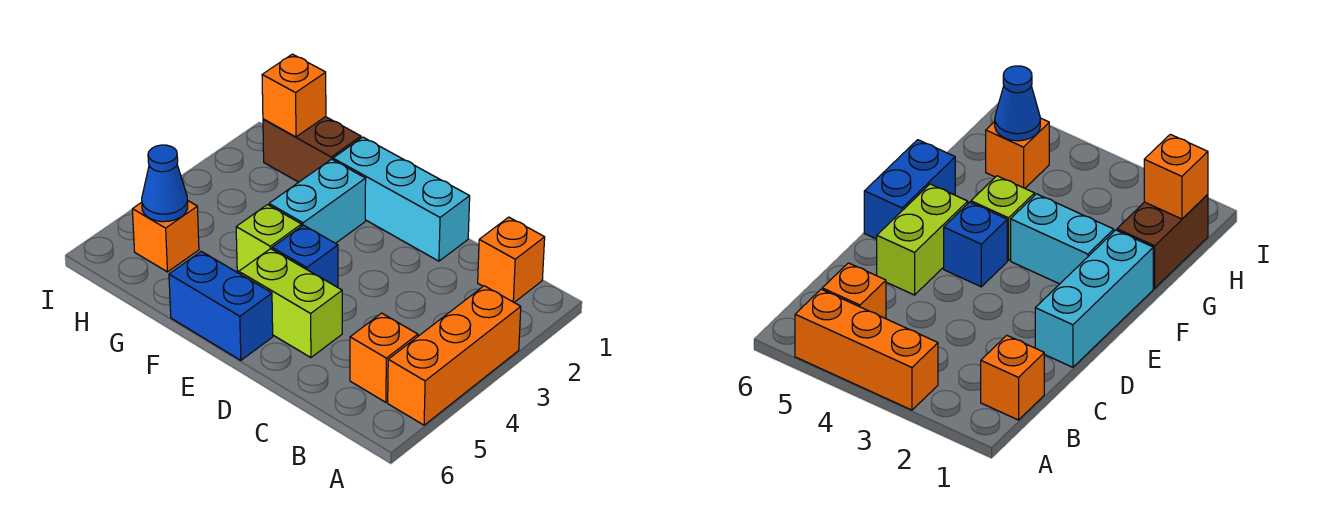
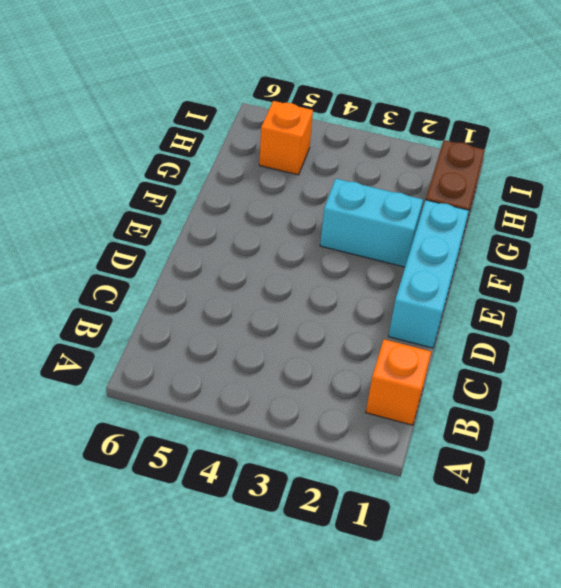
none -> orange brick A3:A5 level 1
none -> orange brick B5 level 1
none -> lime brick D5:E5 level 1

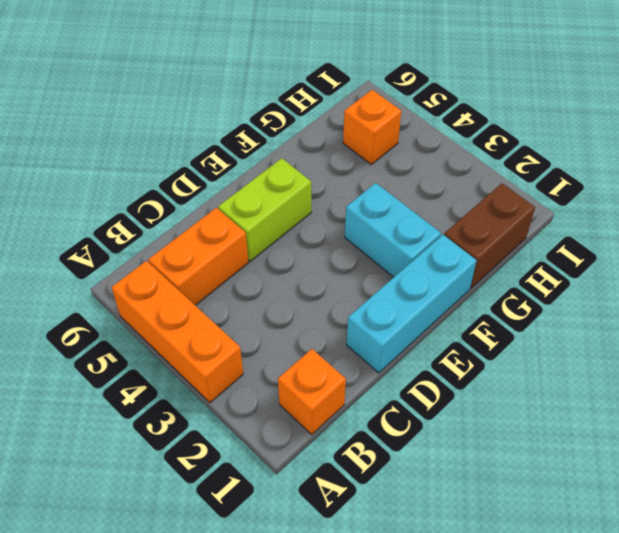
orange brick B5:C5 level 1 -> orange brick B5 level 1
none -> blue brick E4 level 1
none -> blue brick E6:F6 level 1
none -> lime brick F4 level 1

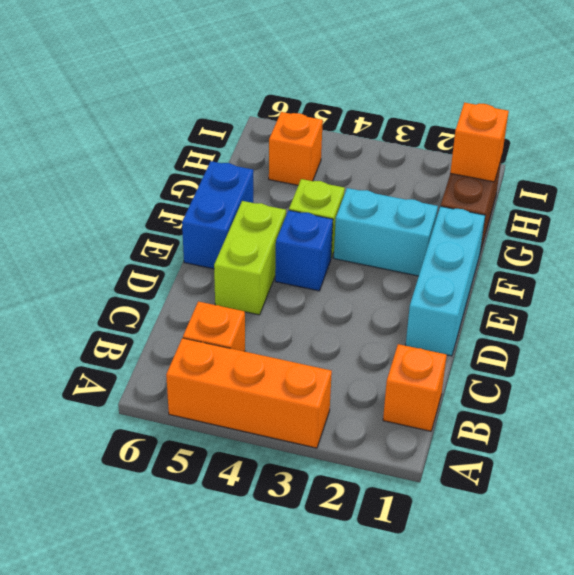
none -> blue cone H5 level 2

